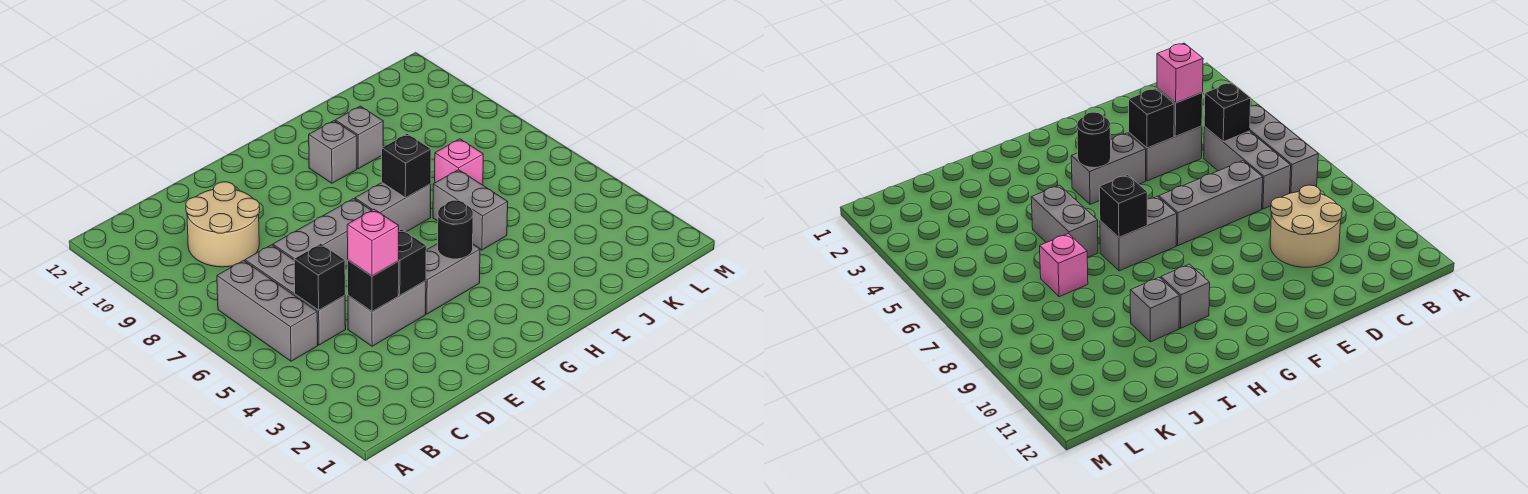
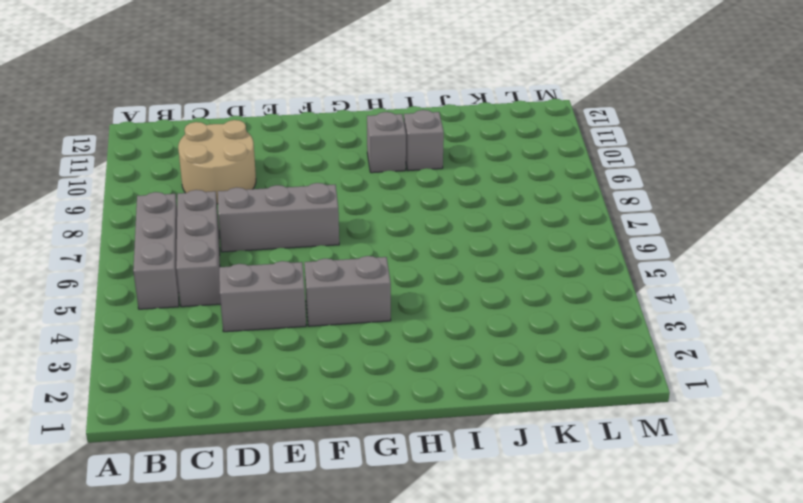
none -> grey brick G7:H7 level 1
none -> grey brick I5:I6 level 1
none -> pink brick J7 level 1

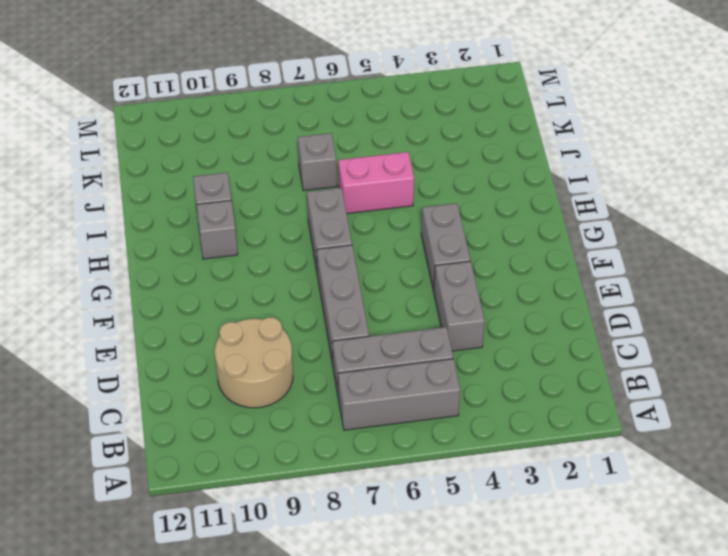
pink brick I5:I6 level 1 -> grey brick I5:I6 level 1
grey brick J7 level 1 -> pink brick J7 level 1
none -> black brick C5 level 2
none -> black brick D4 level 2
none -> black brick E4 level 2

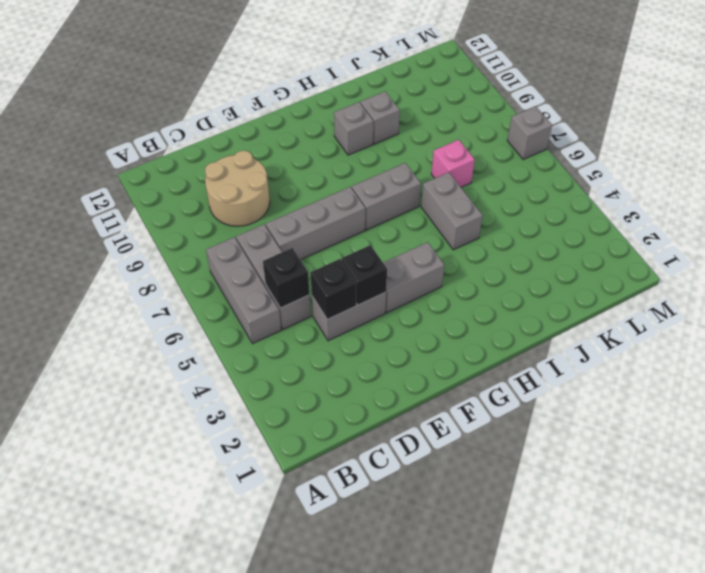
grey brick M7 level 1 -> none
none -> black round brick G4 level 2
none -> black brick H7 level 2
none -> pink brick D4 level 3

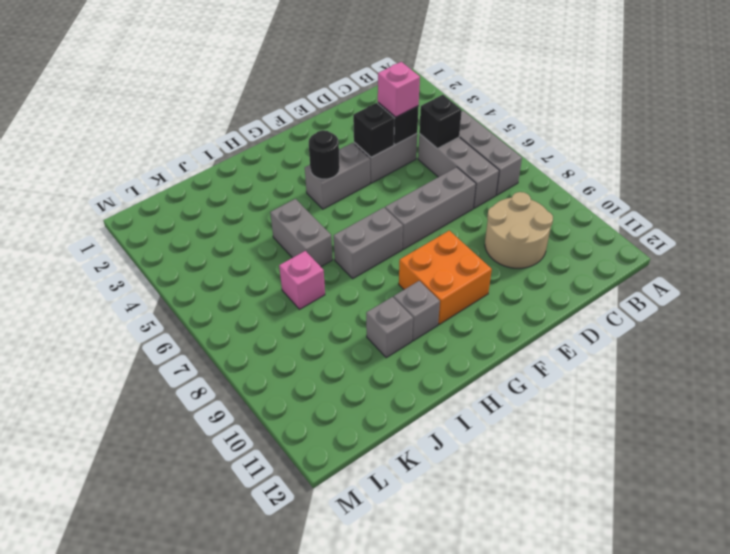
orange brick F9:G10 level 1 -> none
none -> black brick H7 level 2

